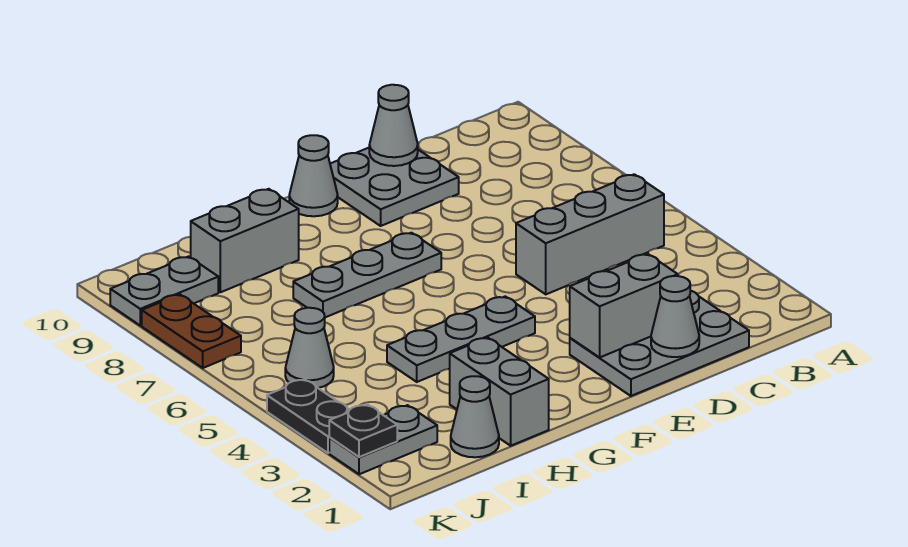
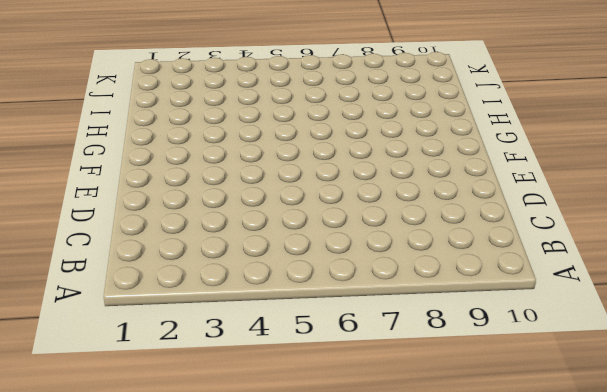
none -> grey brick B5:D5 level 1
none -> grey plate C1:E2 level 1
none -> grey plate D9:E10 level 1

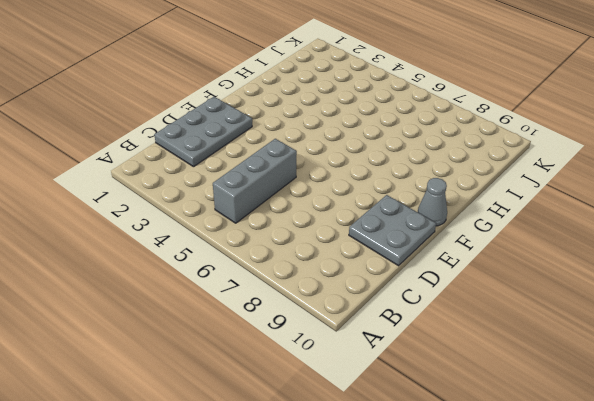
none -> grey plate F4:H4 level 1
none -> grey plate F7:H7 level 1
none -> grey brick H1:H2 level 1

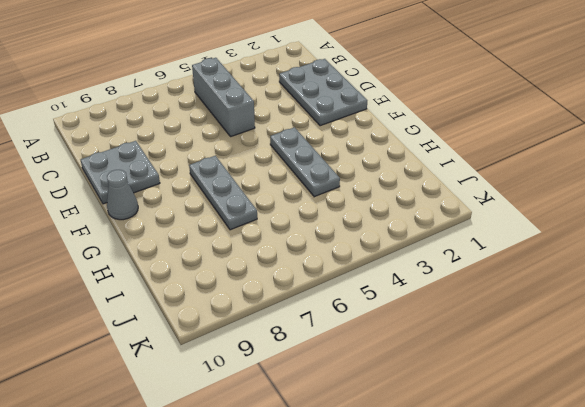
none -> grey brick H1:H2 level 1
none -> grey brick H9:I9 level 1
none -> grey cone I1 level 1

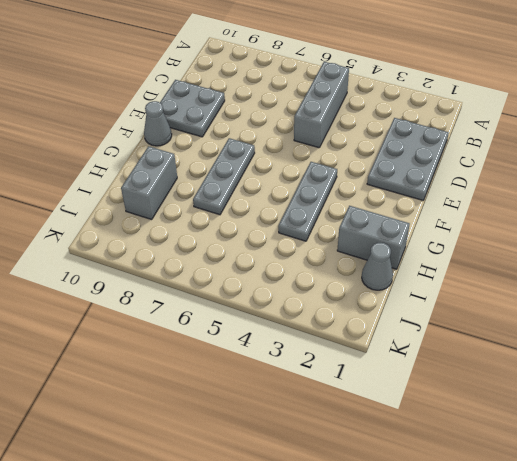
none -> grey plate J2:K2 level 1
none -> grey cone J5 level 1
none -> grey plate J9:K9 level 1

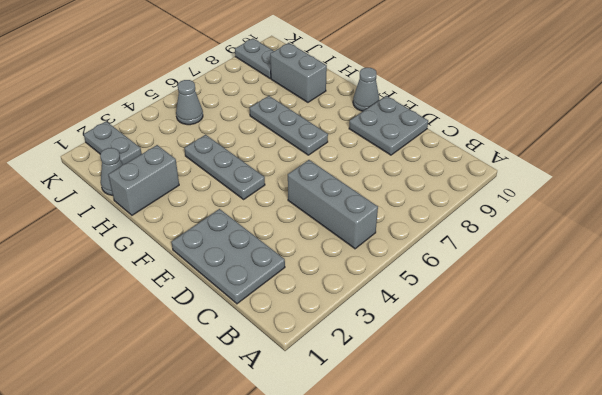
none -> black plate K3:K4 level 1
none -> brown plate K7:K8 level 1
none -> grey cone D1 level 2

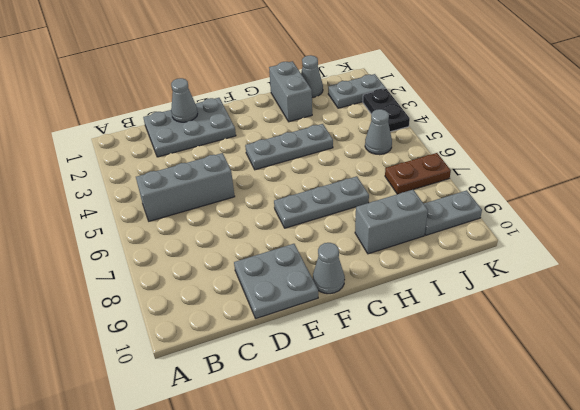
brown plate J7:K7 level 1 -> brown plate K7:K8 level 1
none -> grey brick D2:E2 level 2
none -> grey cone D10 level 2
none -> black plate K2 level 2

